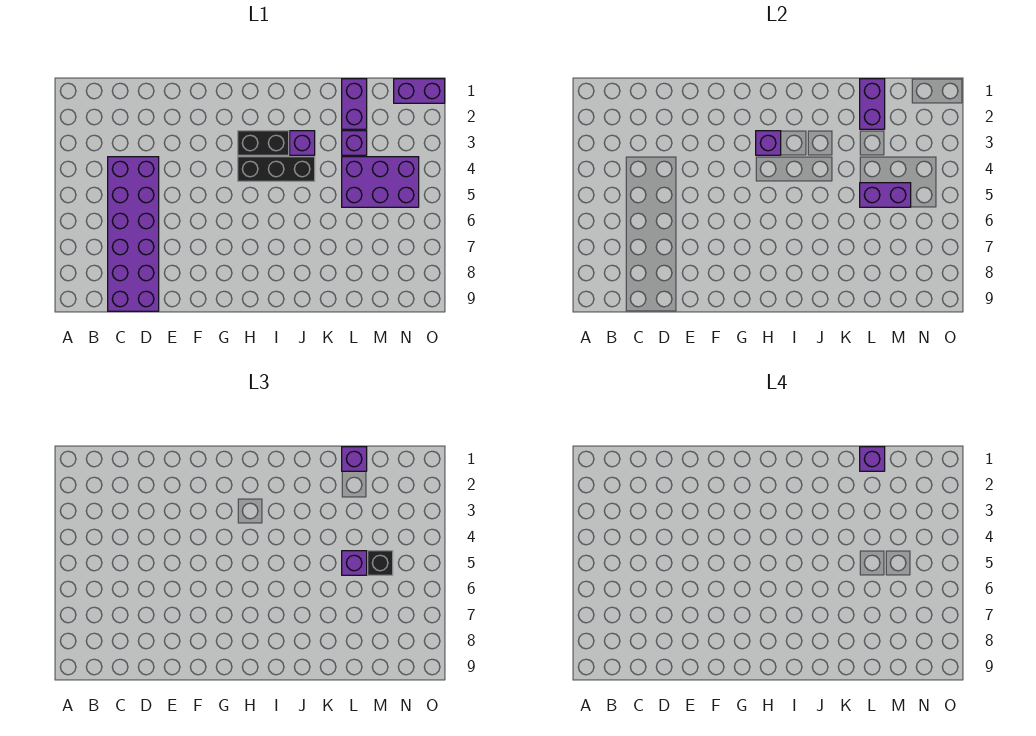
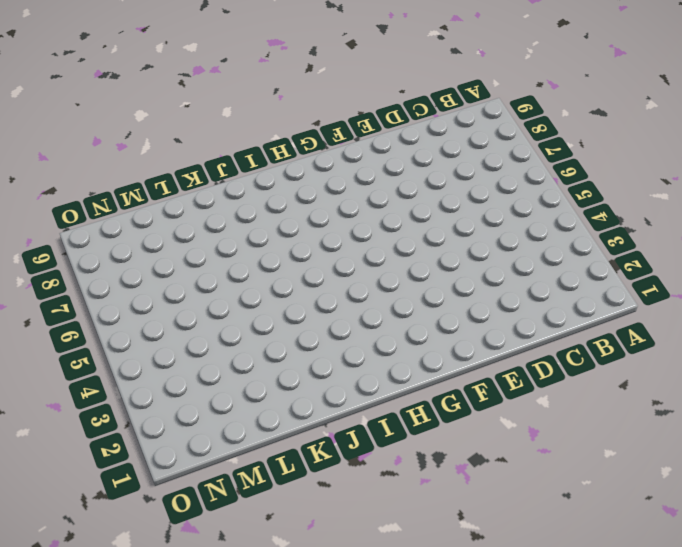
none -> purple brick C4:D9 level 1
none -> black brick H3:I3 level 1
none -> black brick H4:J4 level 1

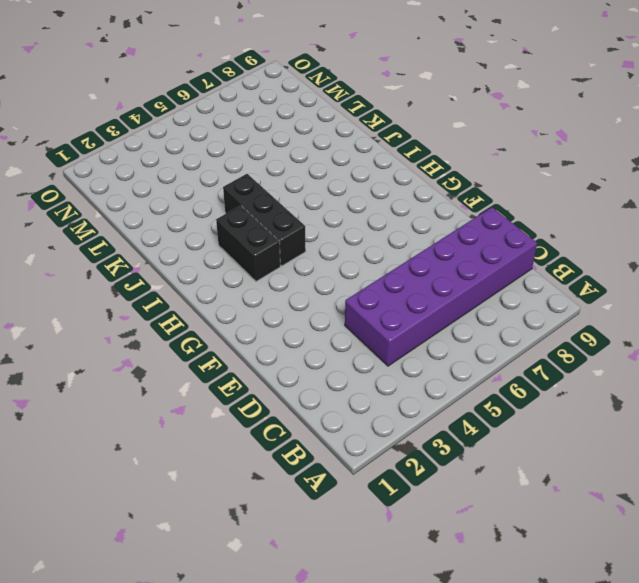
none -> purple brick J3 level 1
none -> purple brick L1:L2 level 1
none -> purple brick L3 level 1

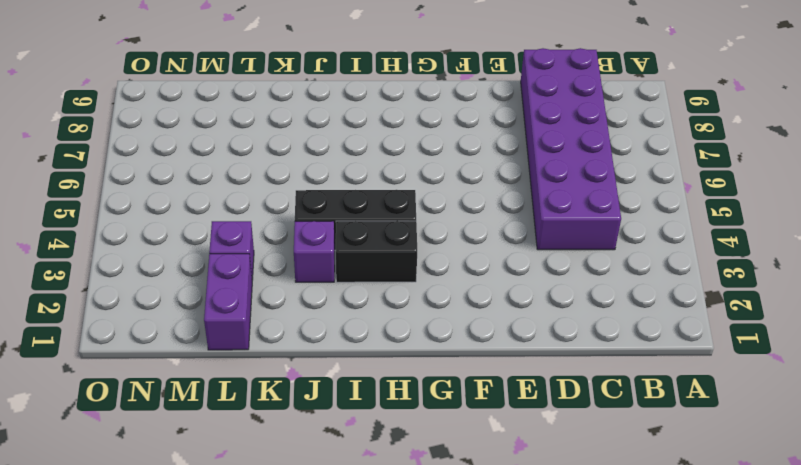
none -> purple brick L4:N5 level 1
none -> purple brick N1:O1 level 1
none -> purple brick H3 level 2

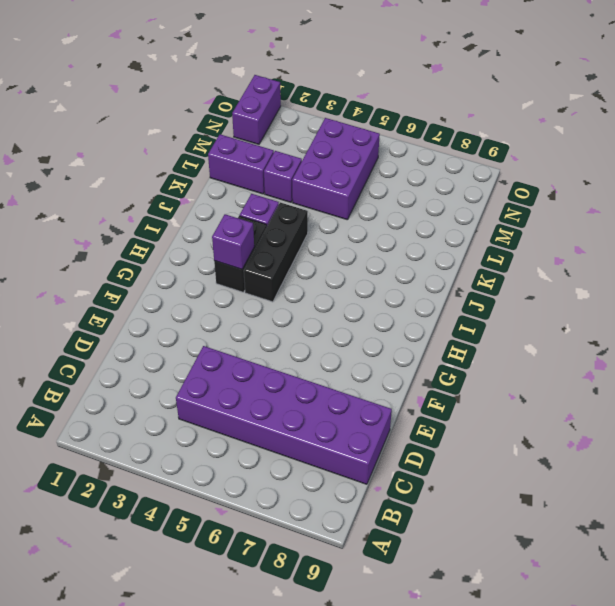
none -> purple brick L1:L2 level 2
none -> purple brick L5:M5 level 2
none -> purple brick L1 level 3

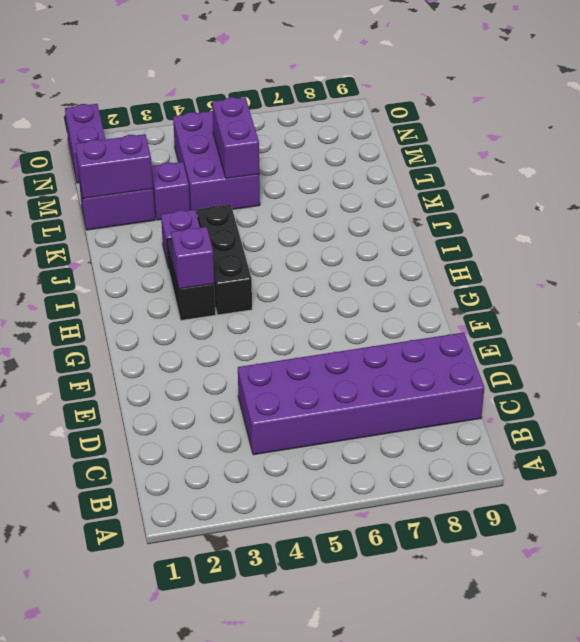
none -> purple brick L1 level 3
none -> purple brick L5 level 3
none -> black brick M5 level 3

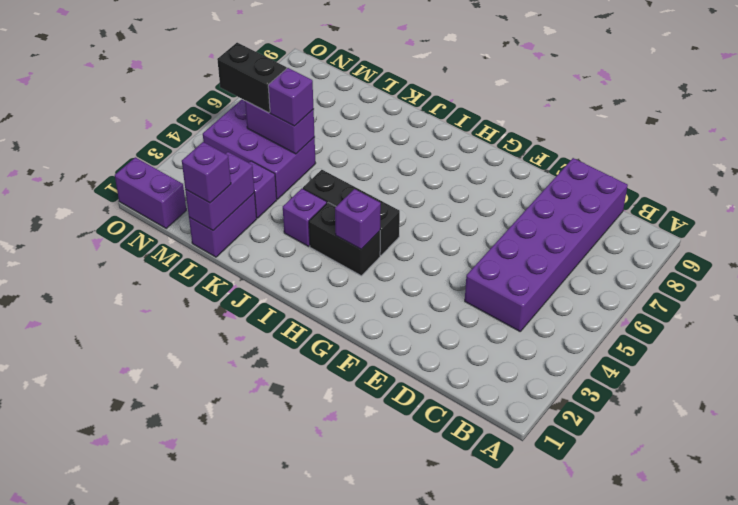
black brick M5:N5 level 3 -> black brick M5 level 3
none -> purple brick L1 level 4

